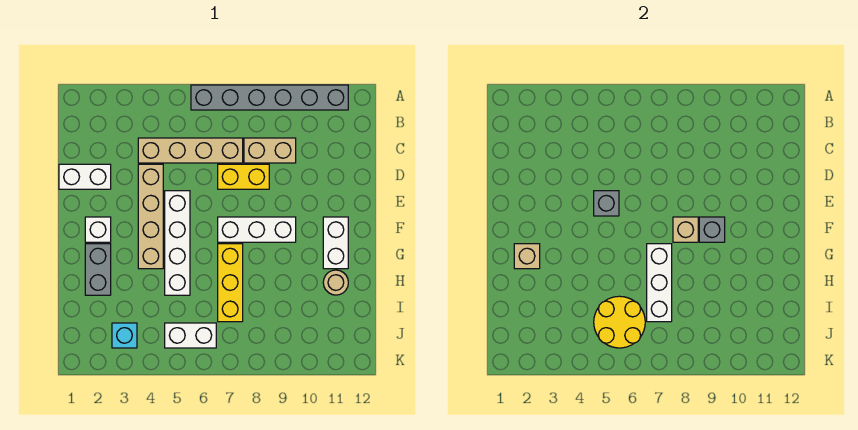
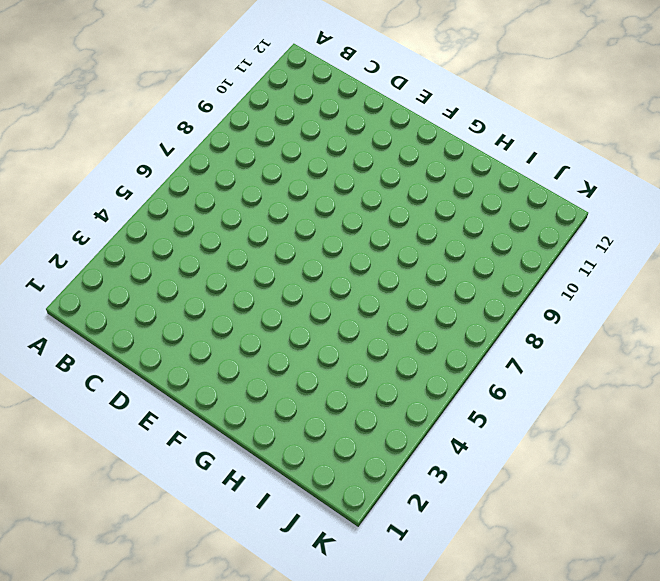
none -> grey brick A6:A11 level 1
none -> tan brick C4:C7 level 1
none -> tan brick C8:C9 level 1

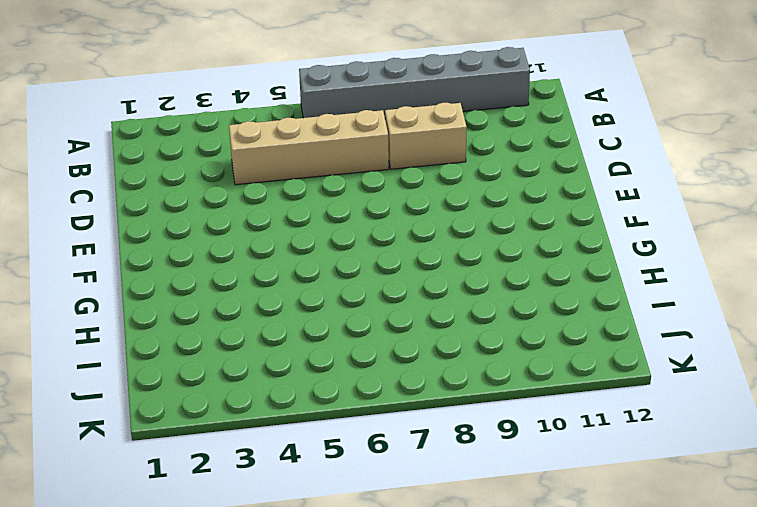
none -> white brick D1:D2 level 1
none -> tan brick D4:G4 level 1
none -> yellow brick D7:D8 level 1

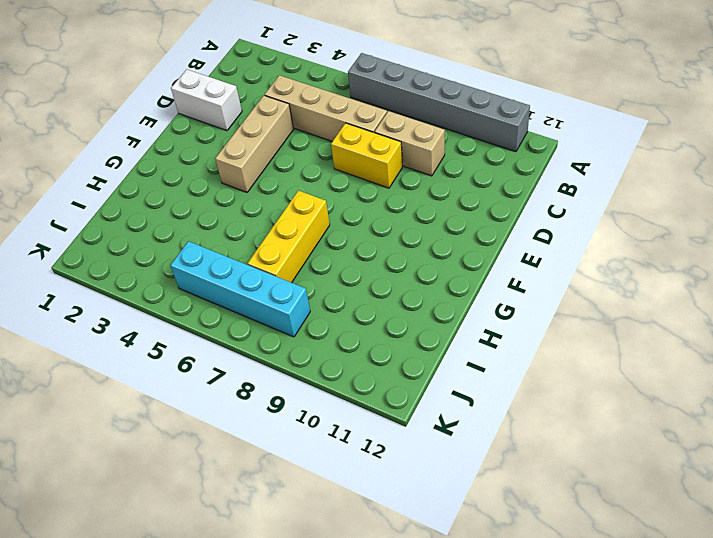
tan brick D4:F4 level 1 -> tan brick D4:G4 level 1
cyan brick J5:J8 level 1 -> white brick J5:J6 level 1
none -> white brick E5:H5 level 1
none -> white brick F2 level 1
none -> white brick F7:F9 level 1

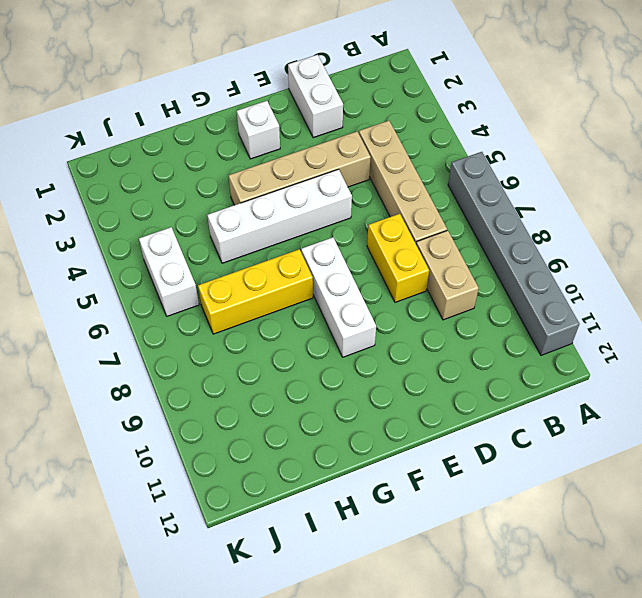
none -> white brick F11:G11 level 1
none -> grey brick G2:H2 level 1
none -> tan round brick H11 level 1

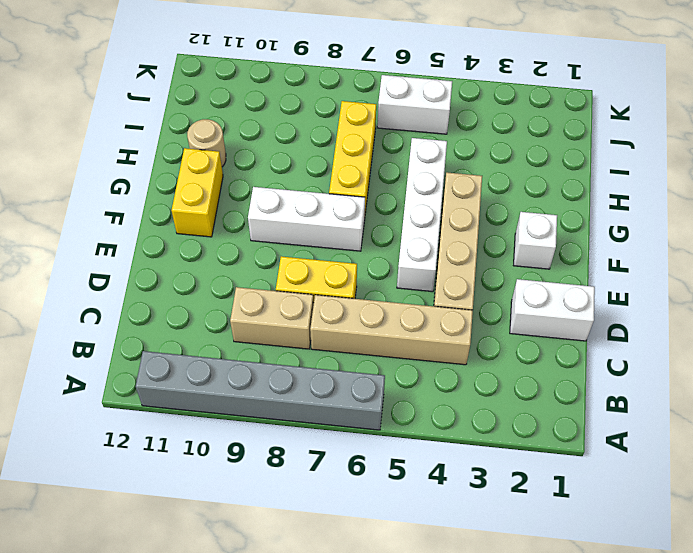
yellow brick F11:G11 level 1 -> white brick F11:G11 level 1
none -> grey brick G2:H2 level 1
none -> cyan brick J3 level 1
none -> grey brick E5 level 2

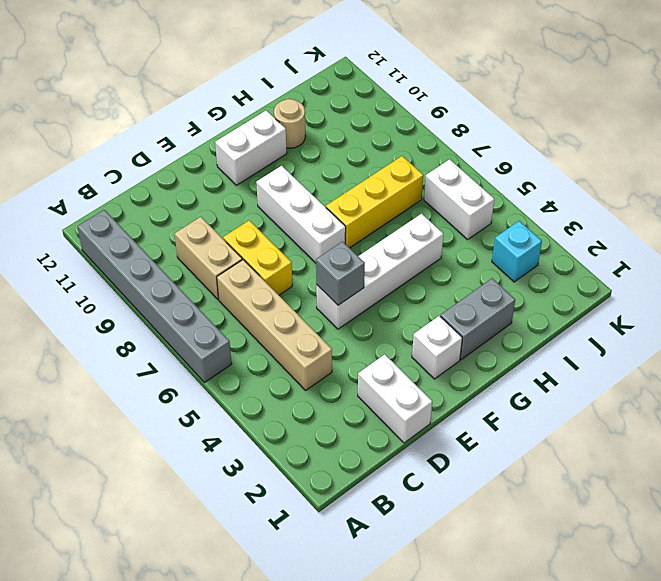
none -> tan brick D4:G4 level 1
none -> tan brick F8 level 2
none -> grey brick F9 level 2

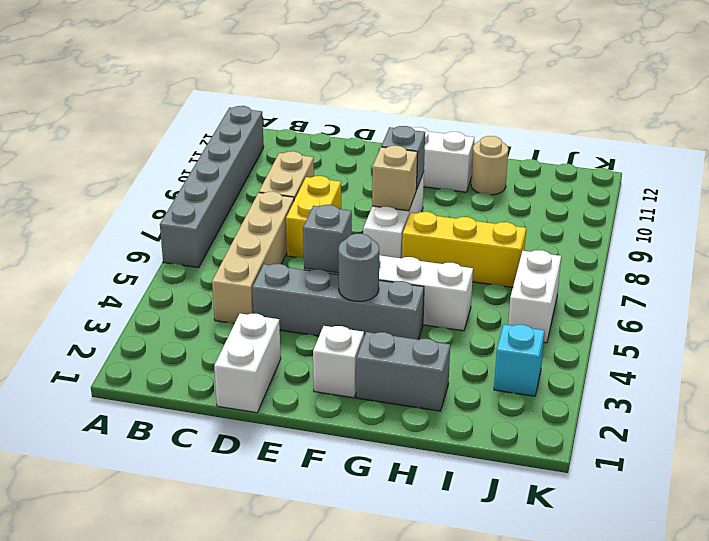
grey brick D4:G4 level 1 -> tan brick D4:G4 level 1
grey round brick F4 level 2 -> none
none -> tan brick G2 level 2
none -> white brick G7:I7 level 2
none -> yellow round brick I5:J6 level 2

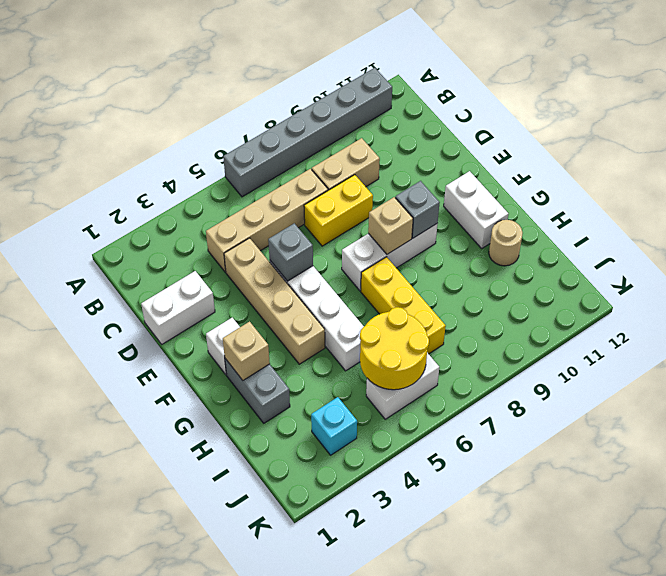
none -> white brick G7:I7 level 2

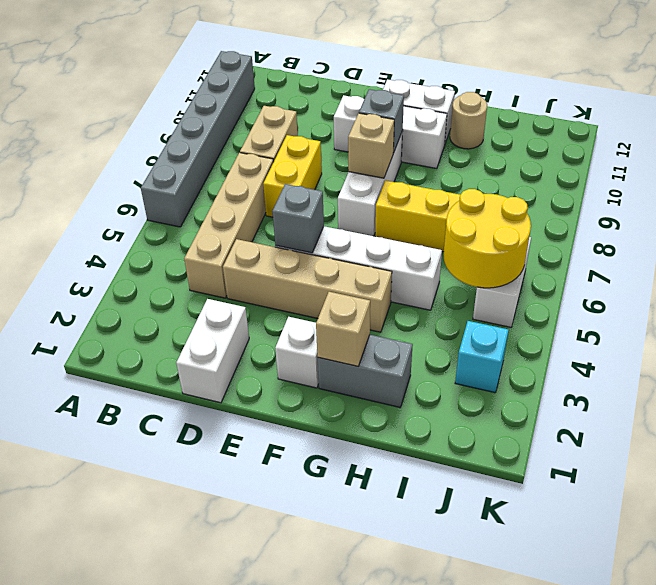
white brick E10:G10 level 1 -> white brick G7:I7 level 2

